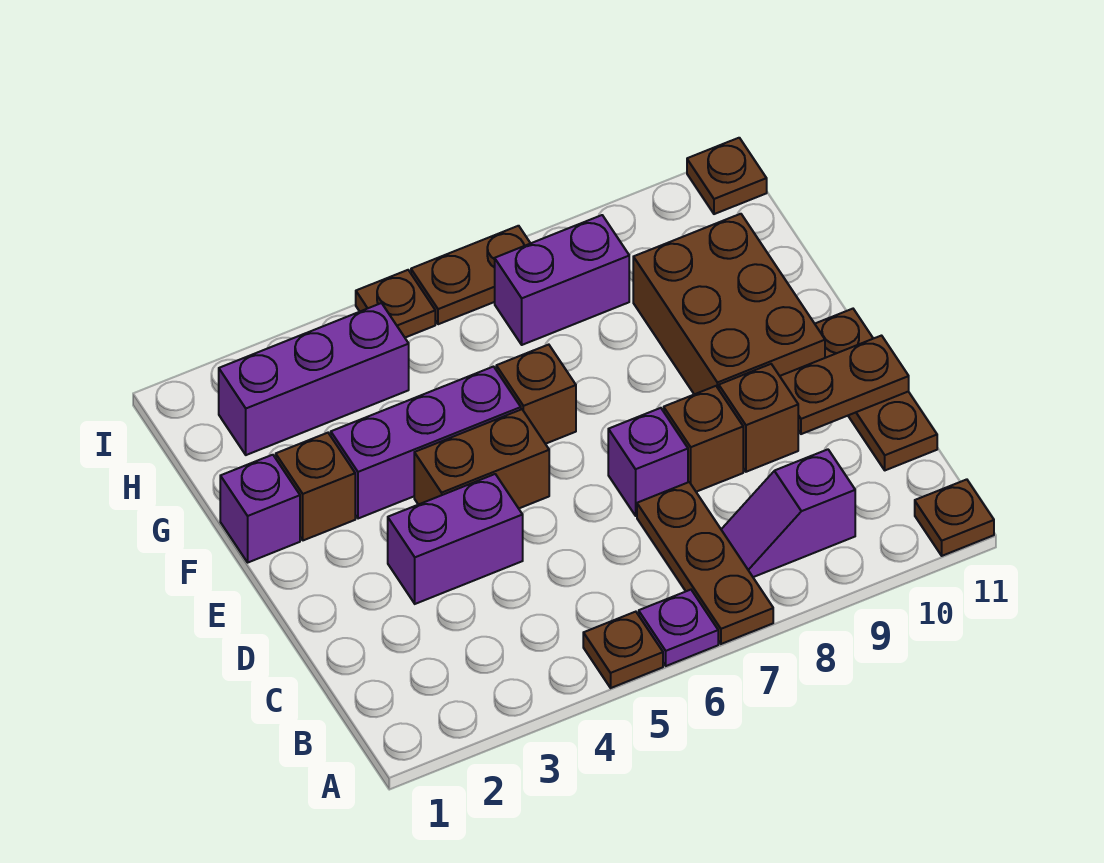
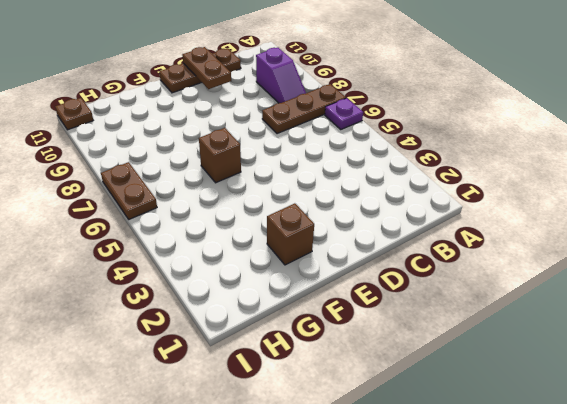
none -> brown plate A5 level 1
none -> brown plate A11 level 1
none -> purple brick D3:D4 level 1

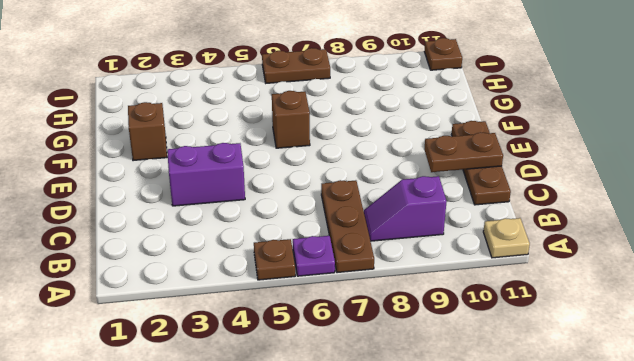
tan plate A11 level 1 -> brown plate A11 level 1
none -> purple brick D7 level 1
none -> brown brick D8 level 1
none -> brown brick D9 level 1

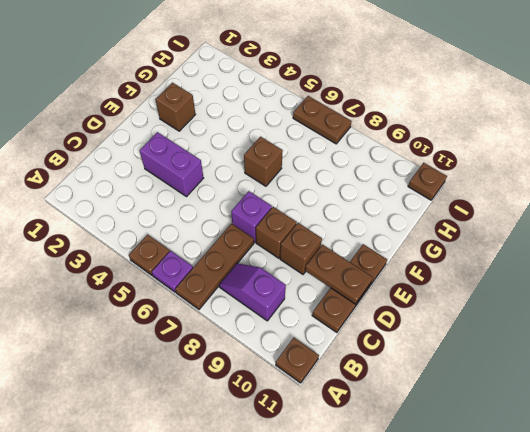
none -> brown brick E4:E5 level 1
none -> brown brick E9:G10 level 1
none -> purple brick F1 level 1

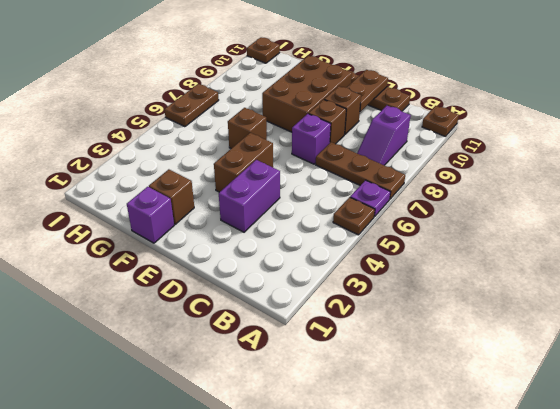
brown brick E8:F10 level 1 -> brown brick E9:G10 level 1
none -> purple brick F3:F5 level 1
none -> purple brick H2:H4 level 1
none -> purple brick H7:H8 level 1

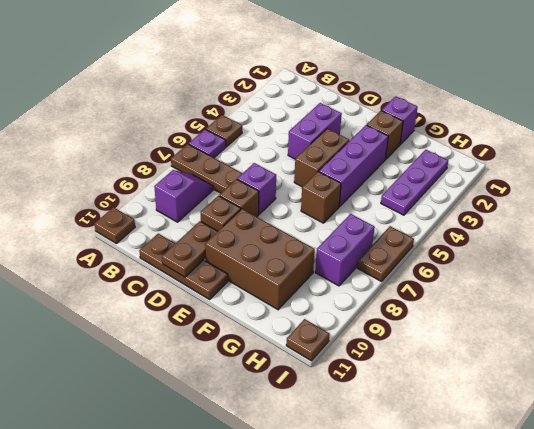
purple plate H2:H4 level 1 -> purple brick H2:H4 level 1
none -> brown plate I5 level 1

